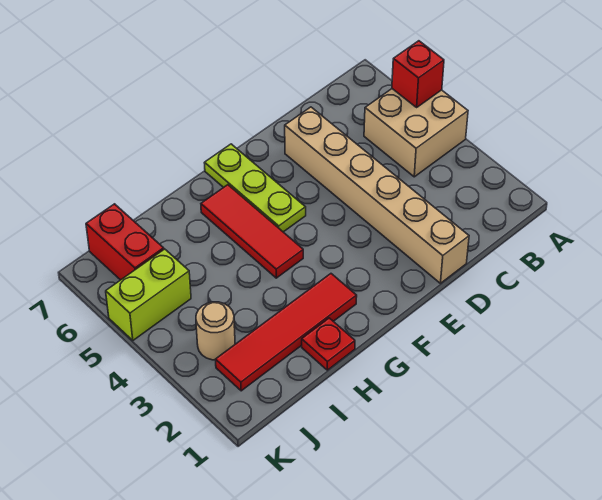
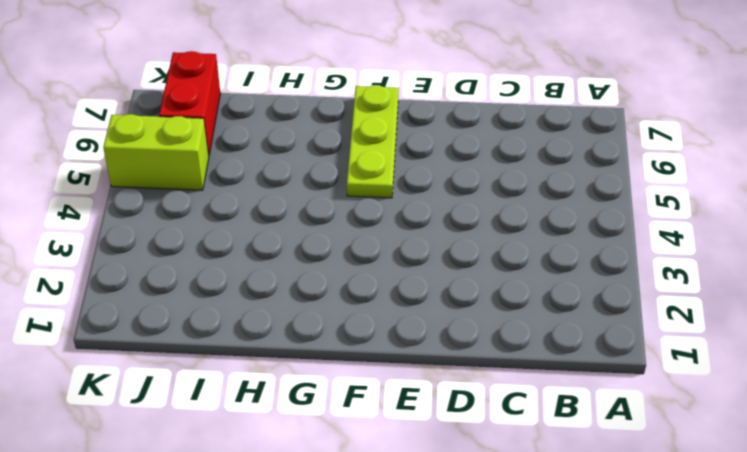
none -> tan brick A4:B5 level 1
none -> tan brick D1:D6 level 1

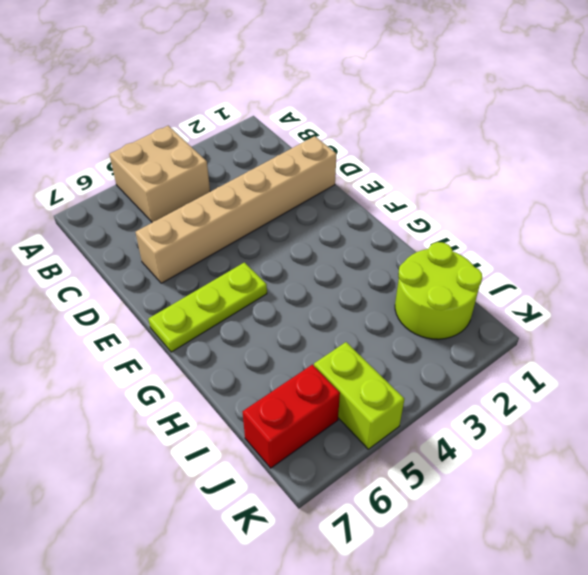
lime round brick I1:J2 level 1 -> red tile G2:J2 level 1
none -> red tile G4:G6 level 1
none -> red plate H1 level 1

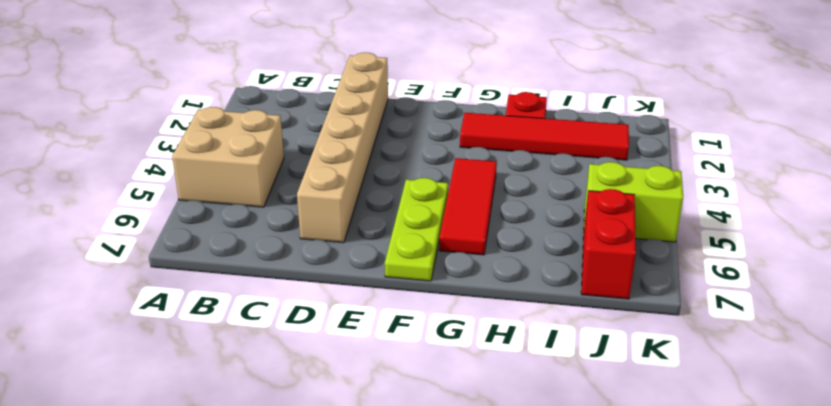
none -> tan round brick J3 level 1
none -> red brick A5 level 2

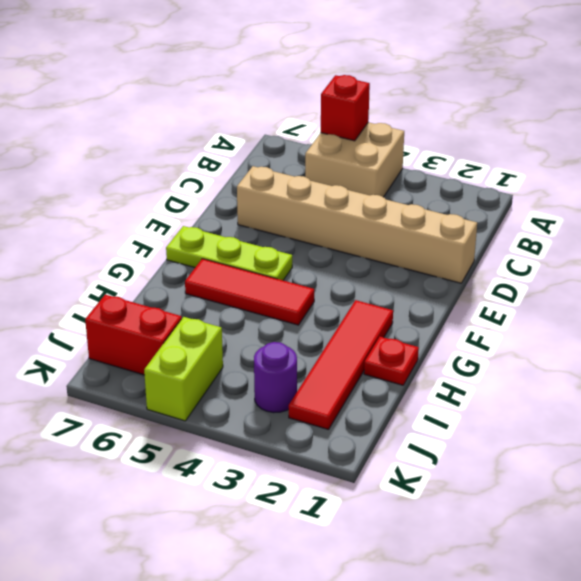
purple round brick J3 level 1 -> tan round brick J3 level 1

